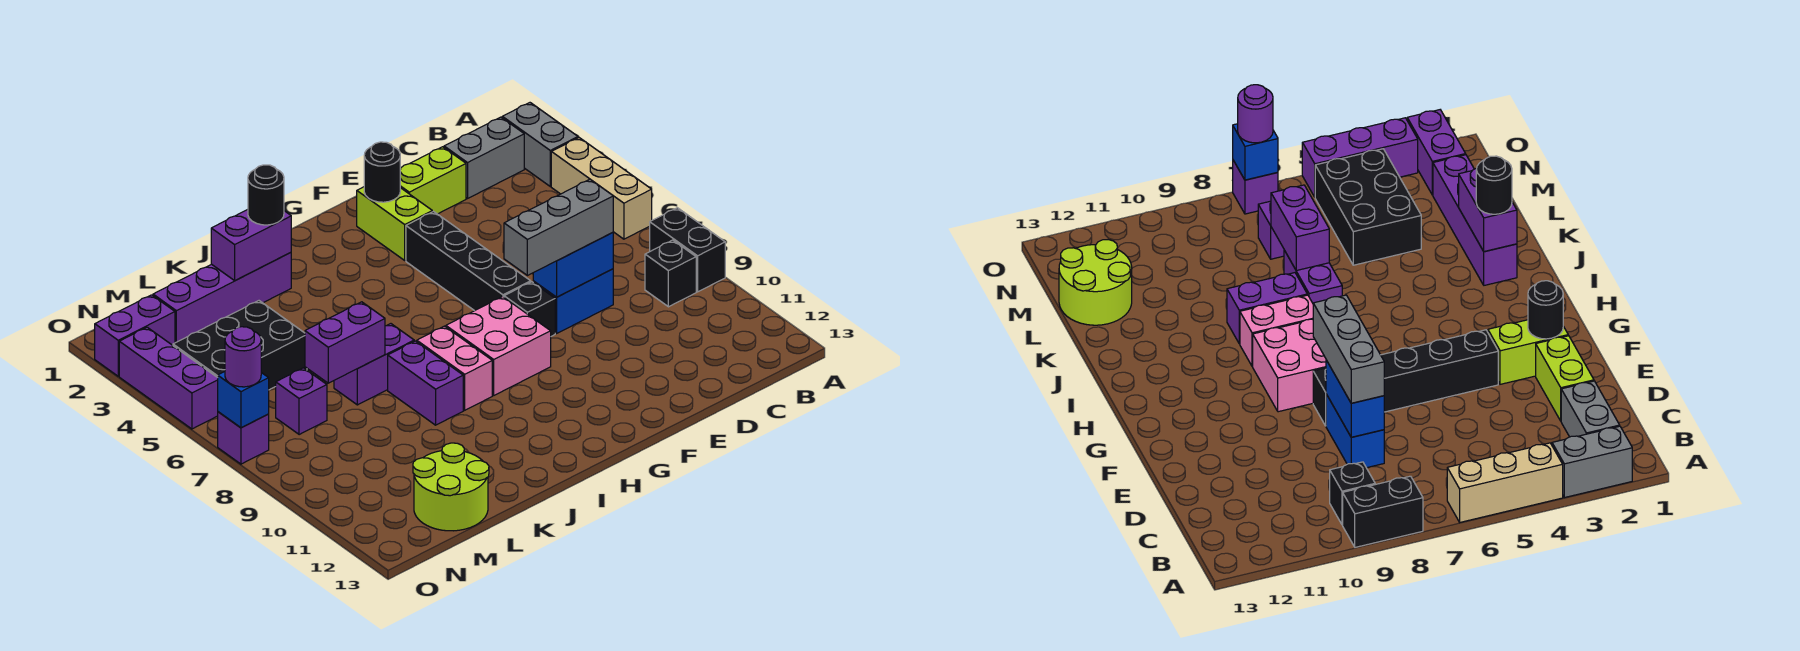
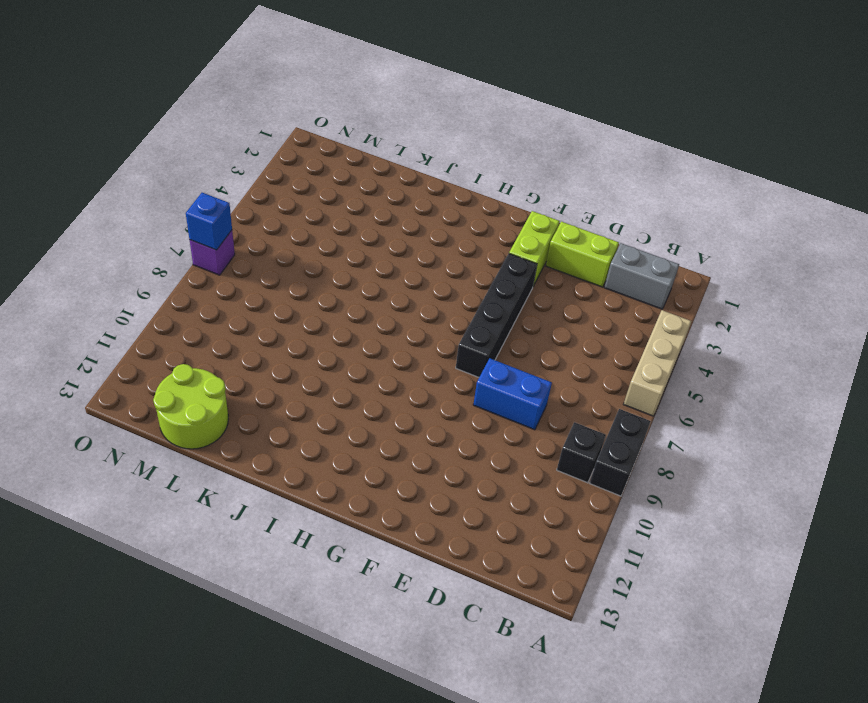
none -> grey brick A2:A3 level 1
none -> black brick F8 level 1
none -> pink brick G8:H9 level 1

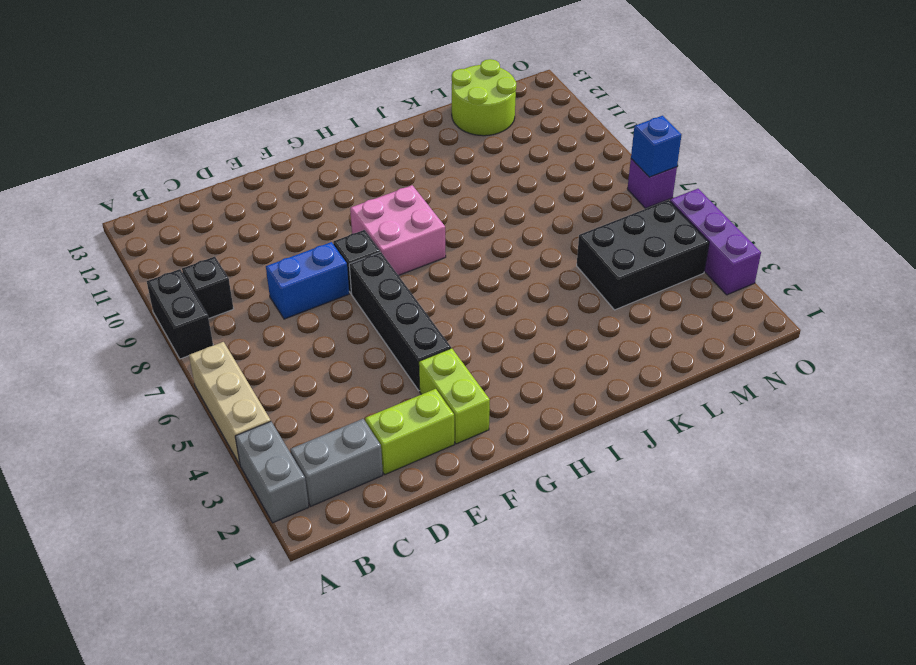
none -> pink brick I8:I9 level 1
none -> purple brick J2:M2 level 1
none -> purple brick J7:K7 level 1

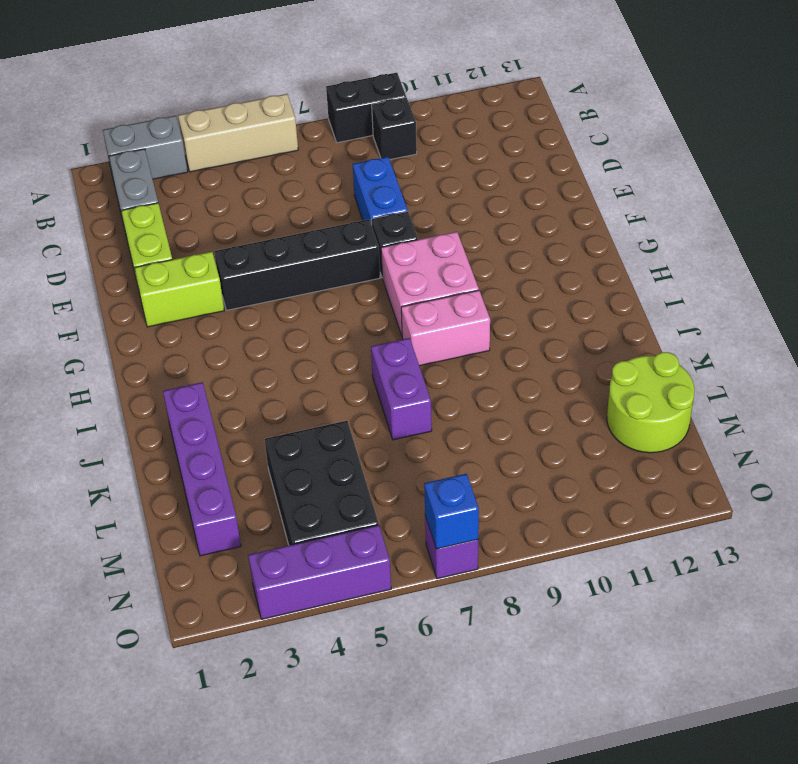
none -> purple brick J8:J9 level 1
none -> purple brick M7 level 1
none -> purple brick N2:O2 level 1

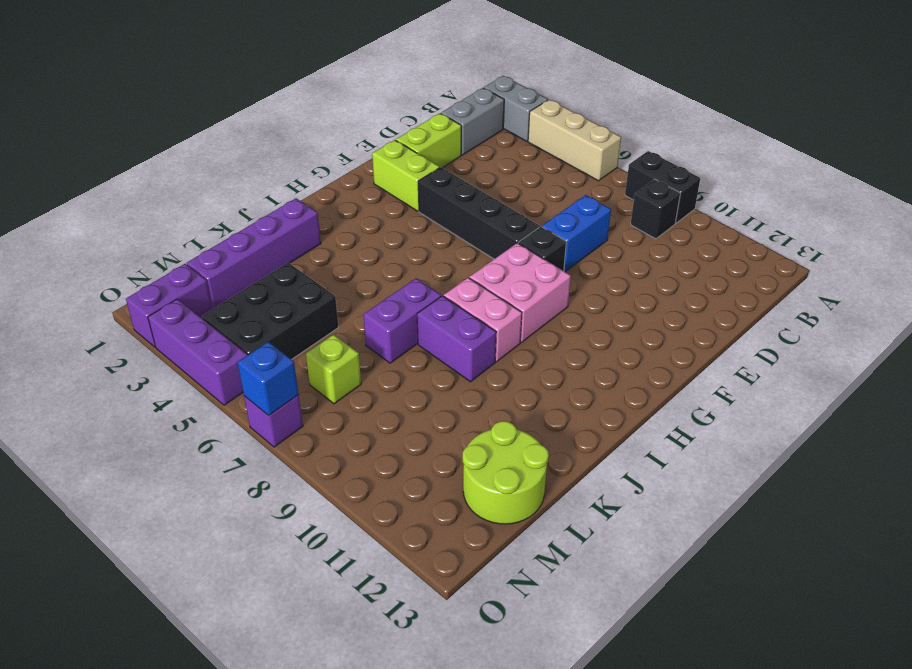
lime brick M7 level 1 -> purple brick M7 level 1
none -> blue brick D8:E8 level 2
none -> black round brick F2 level 2
none -> purple brick J2:K2 level 2

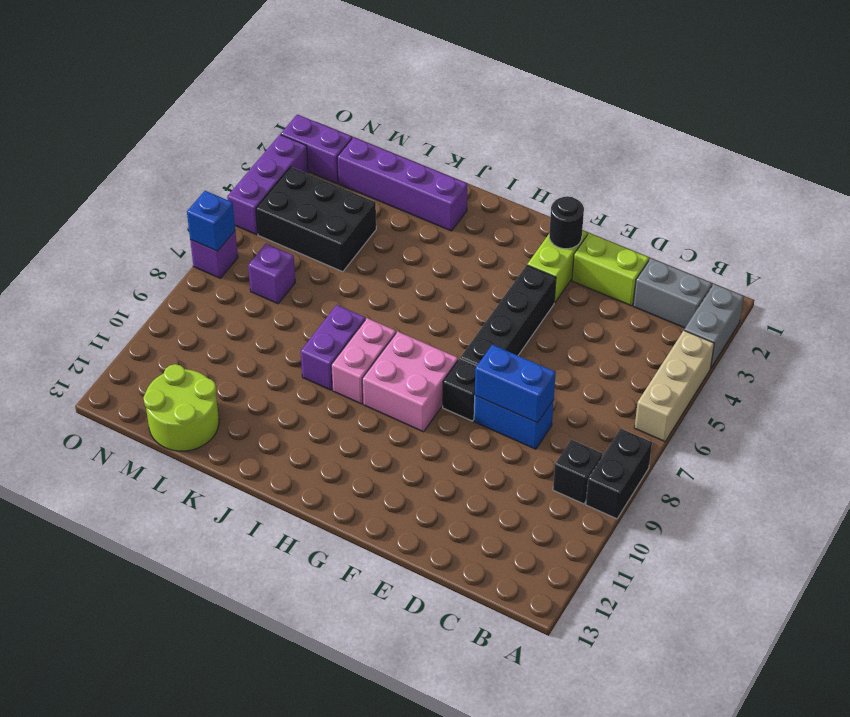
none -> purple brick J7:K7 level 1
none -> purple brick J2:K2 level 2
none -> purple brick K7:L7 level 2

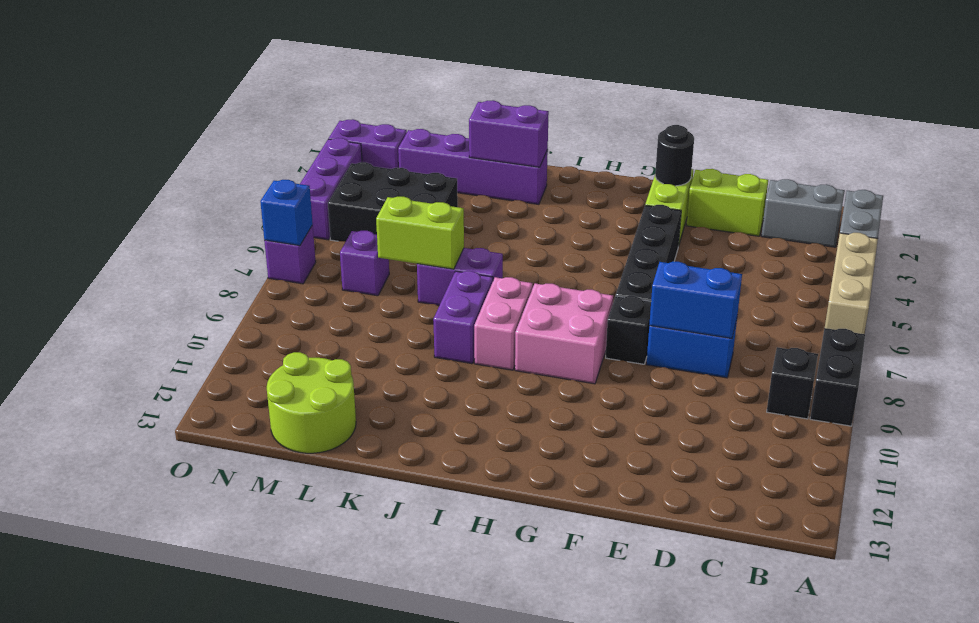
lime brick K7:L7 level 2 -> purple brick K7:L7 level 2
none -> grey brick D8:F8 level 3
none -> black round brick J2 level 3
none -> purple round brick O7 level 3

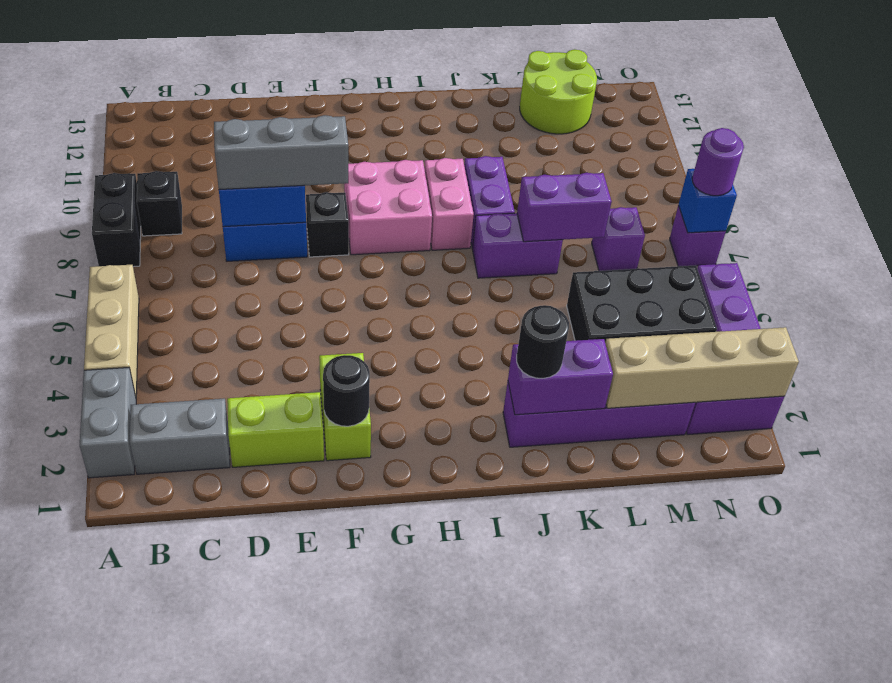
tan brick L2:O2 level 2 -> none
none -> black brick F4:F7 level 1

